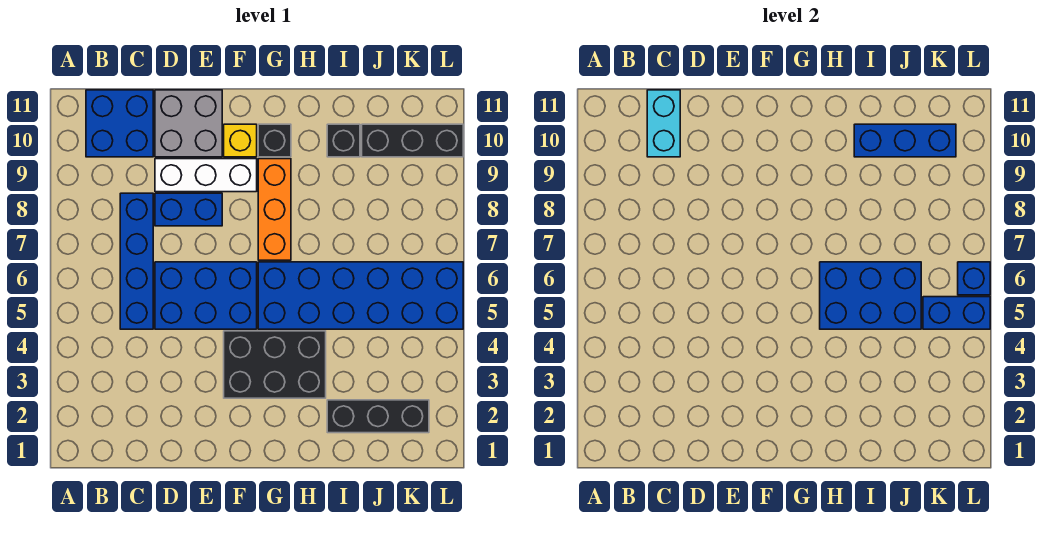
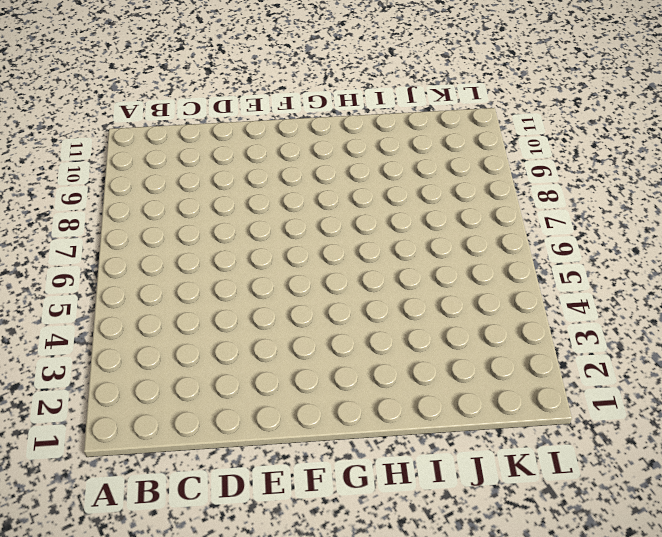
none -> blue brick B10:C11 level 1
none -> blue brick C5:C8 level 1
none -> blue brick D5:F6 level 1

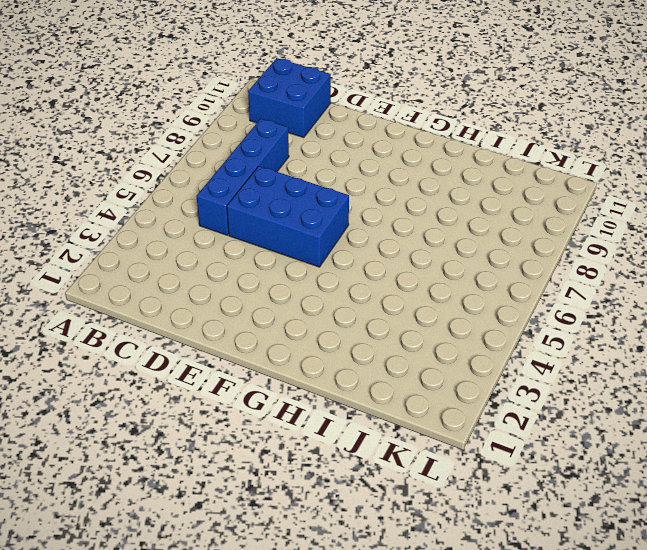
none -> blue brick D8:E8 level 1
none -> white brick D9:F9 level 1
none -> grey brick D10:E11 level 1

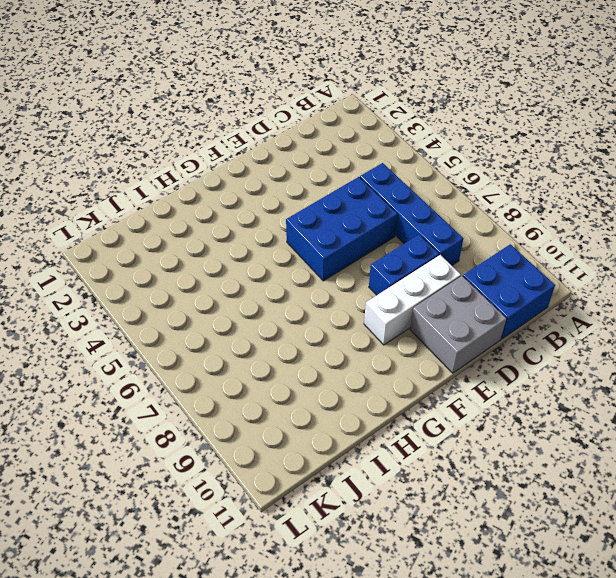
none -> black brick F3:H4 level 1
none -> yellow brick F10 level 1
none -> blue brick G5:L6 level 1

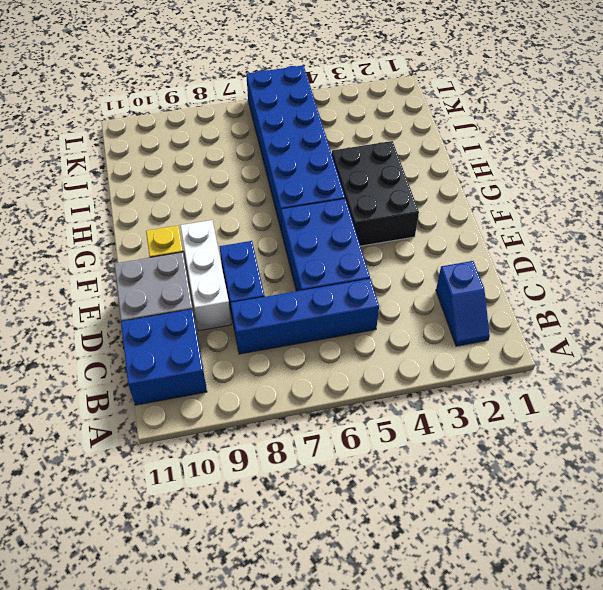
blue slope B2:C2 level 1 top C -> none
none -> orange brick G7:G9 level 1
none -> black brick G10 level 1
none -> black brick I2:K2 level 1

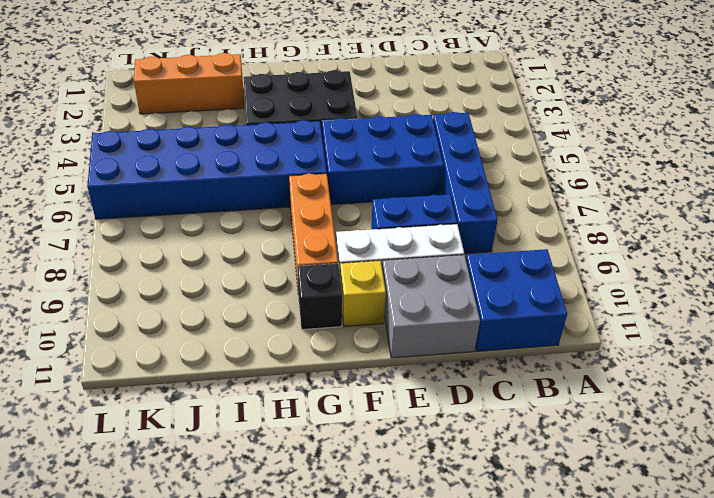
orange brick I2:K2 level 1 -> black brick I2:K2 level 1
none -> black brick I10 level 1
none -> black brick J10:L10 level 1
none -> cyan brick C10:C11 level 2

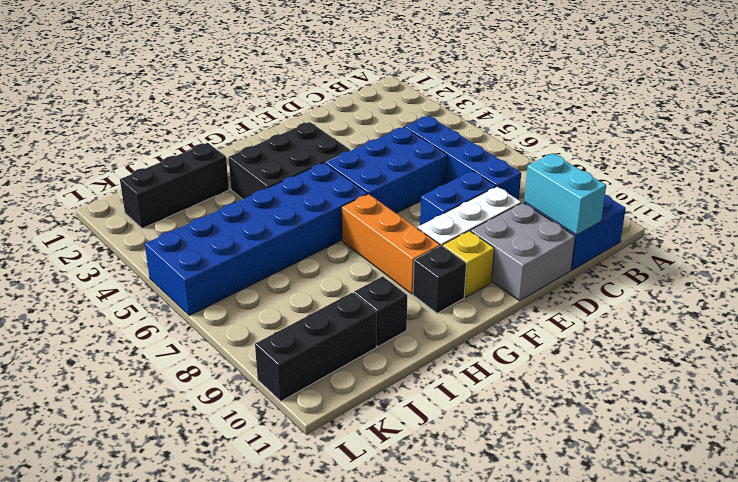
none -> blue brick H5:J6 level 2
none -> blue brick I10:K10 level 2
none -> blue brick K5:L5 level 2

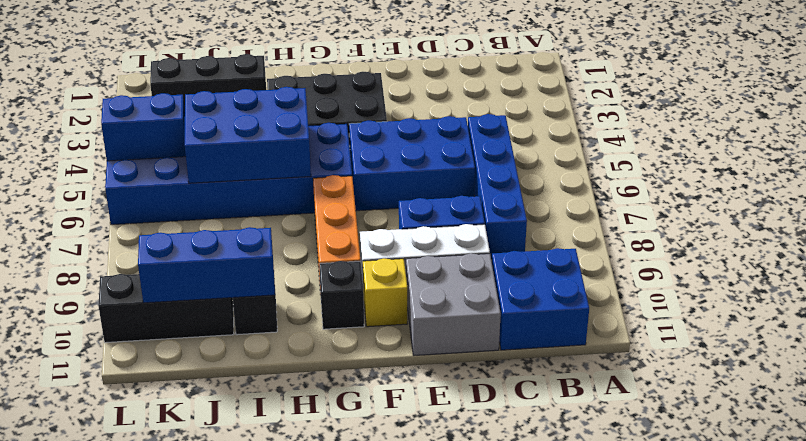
none -> cyan brick C10:C11 level 2
none -> blue brick L6 level 2

